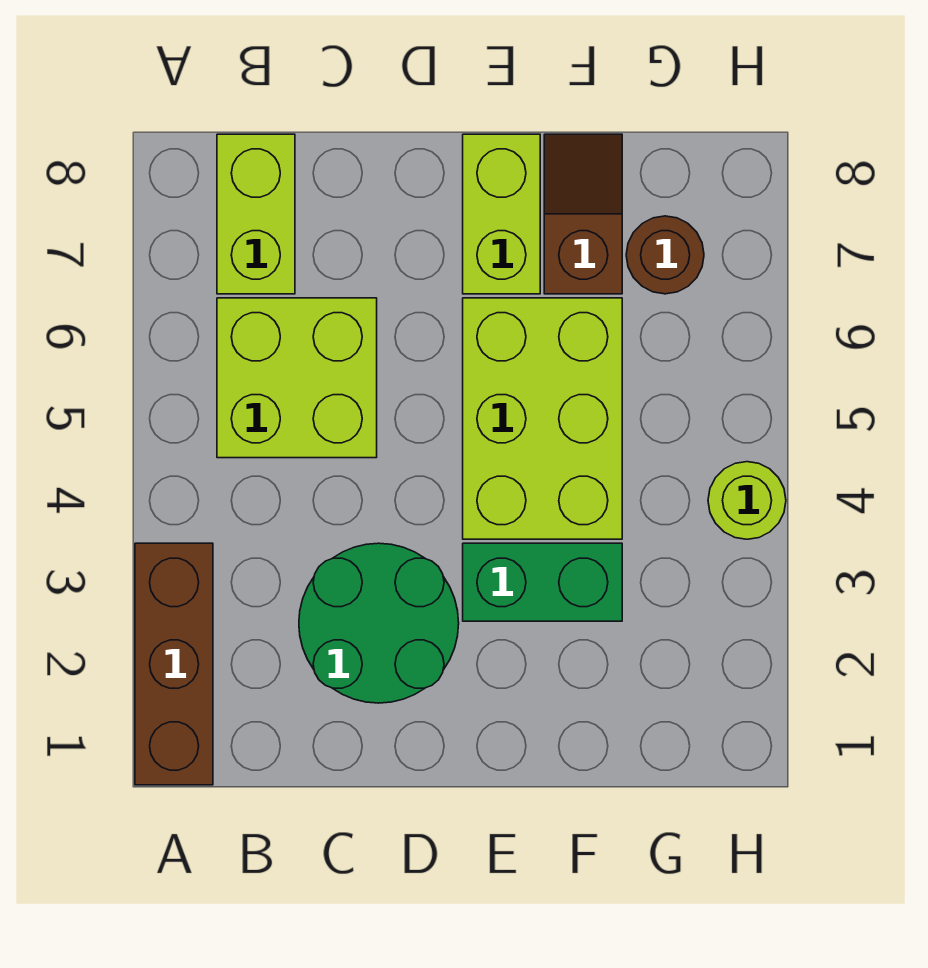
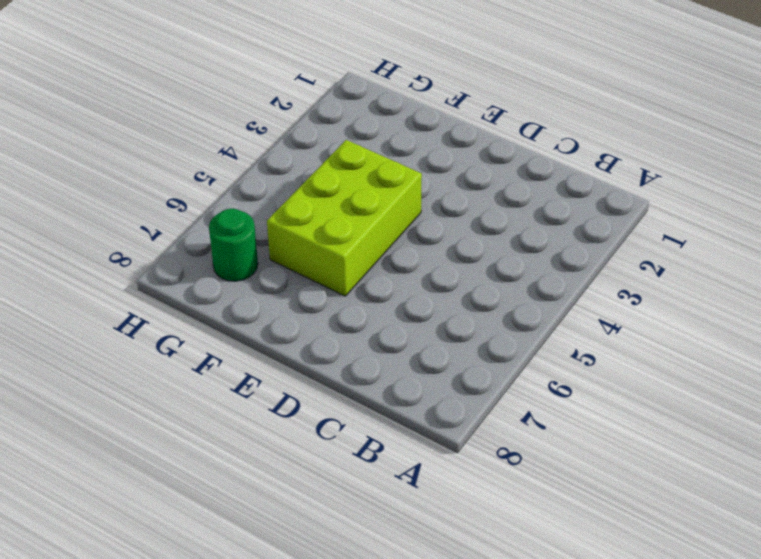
green round brick G7 level 1 -> brown round brick G7 level 1
none -> brown brick A1:A3 level 1
none -> lime brick B5:C6 level 1

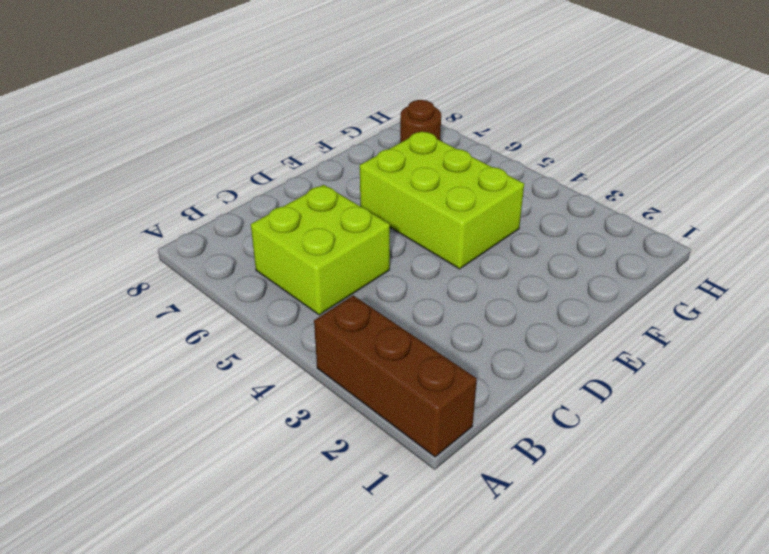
none -> lime brick B7:B8 level 1
none -> green round brick C2:D3 level 1

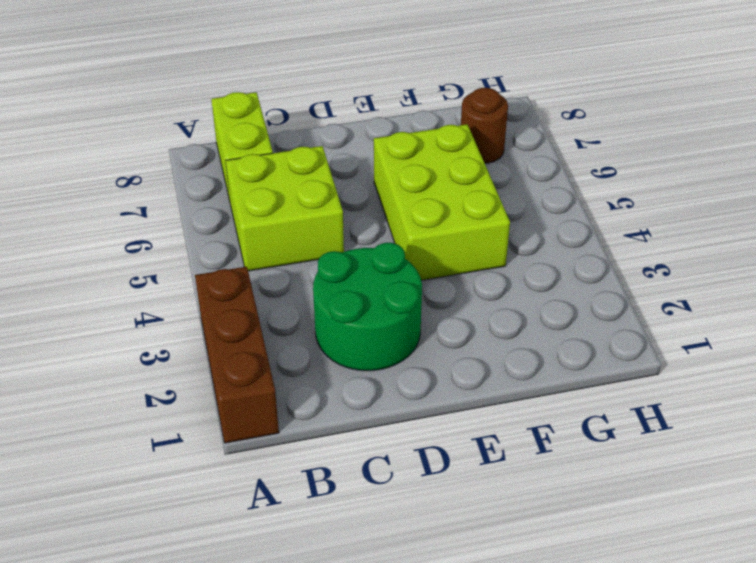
none -> green brick E3:F3 level 1
none -> lime brick E7:E8 level 1

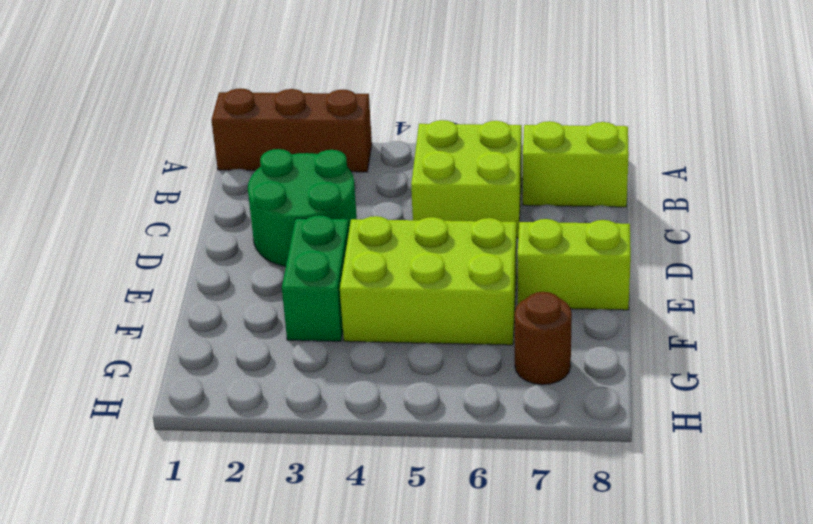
none -> brown slope F7:F8 level 1 top 7
none -> lime round brick H4 level 1

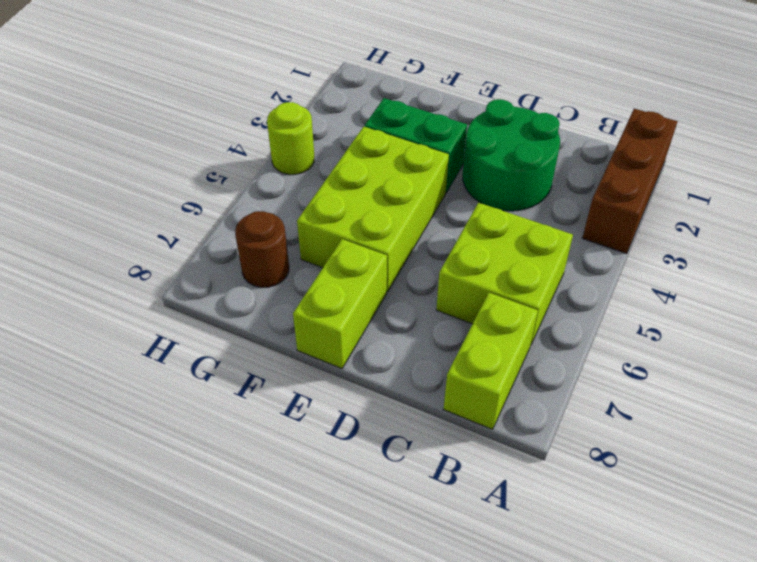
none -> brown slope F7:F8 level 1 top 7

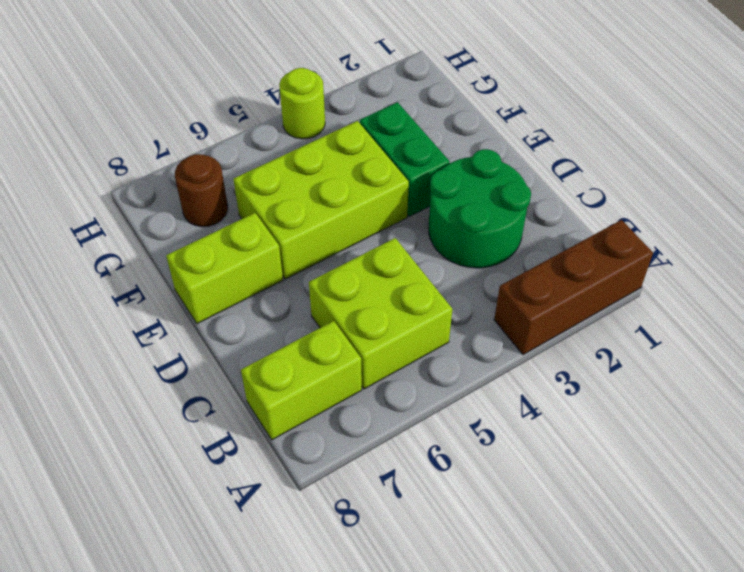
none -> brown slope F7:F8 level 1 top 7

